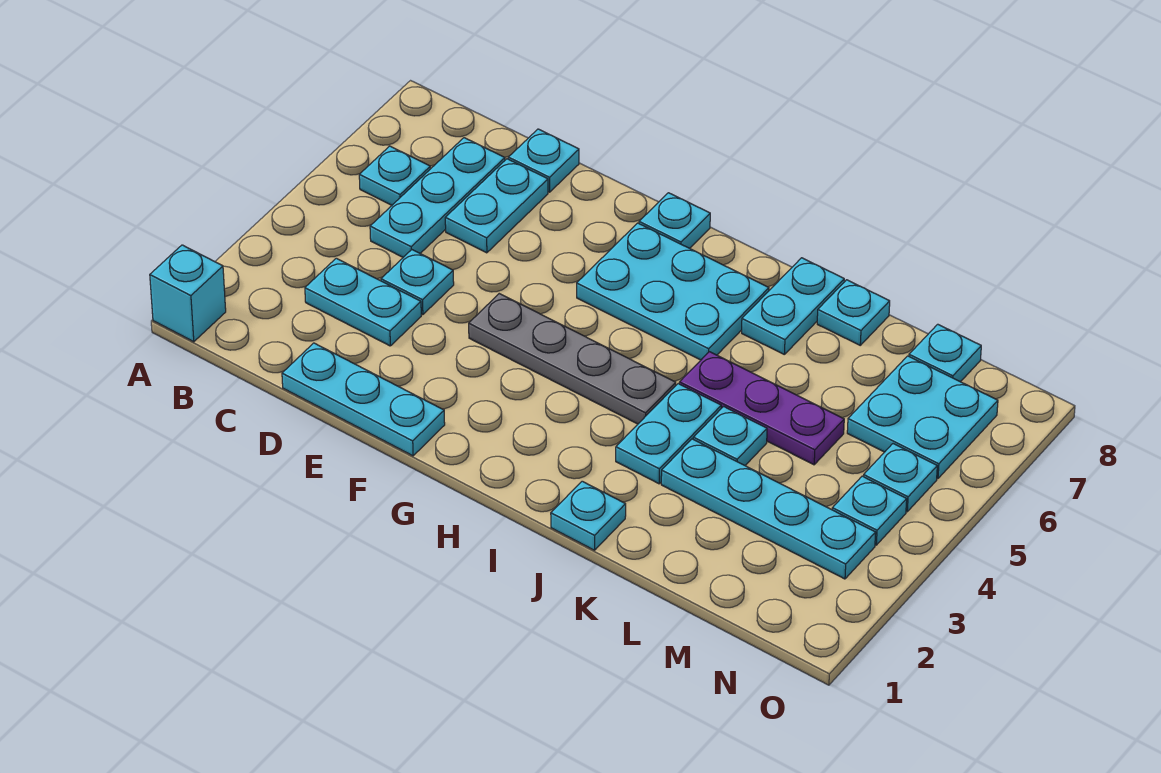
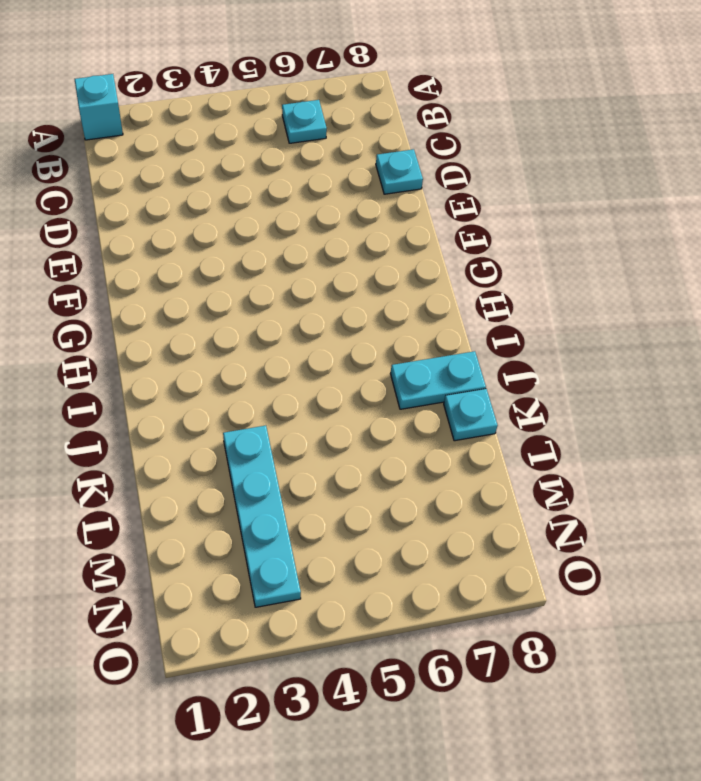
none -> cyan plate C3:D3 level 1
none -> cyan plate C5:C7 level 1
none -> cyan plate D1:F1 level 1

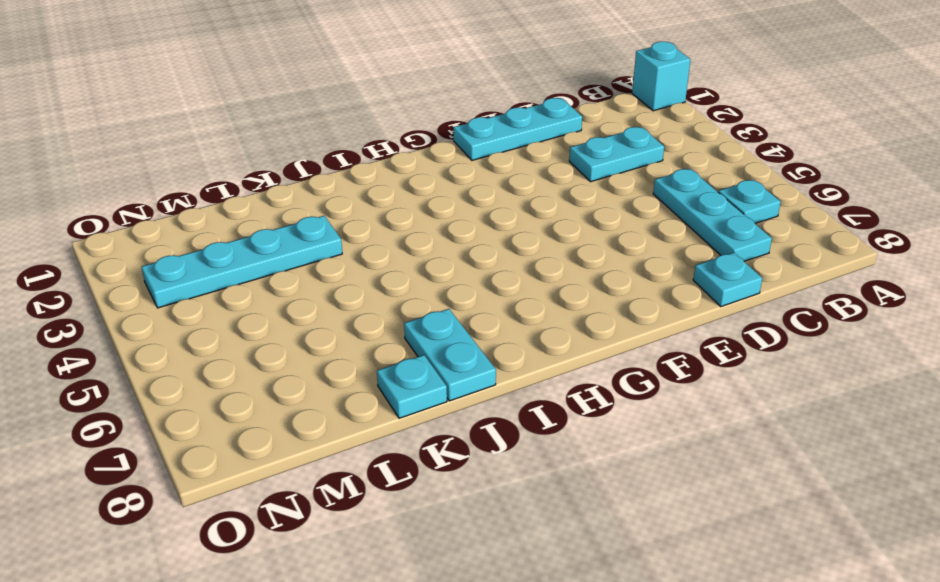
none -> cyan plate D4 level 1
none -> cyan plate D6:D7 level 1
none -> grey plate F4:I4 level 1

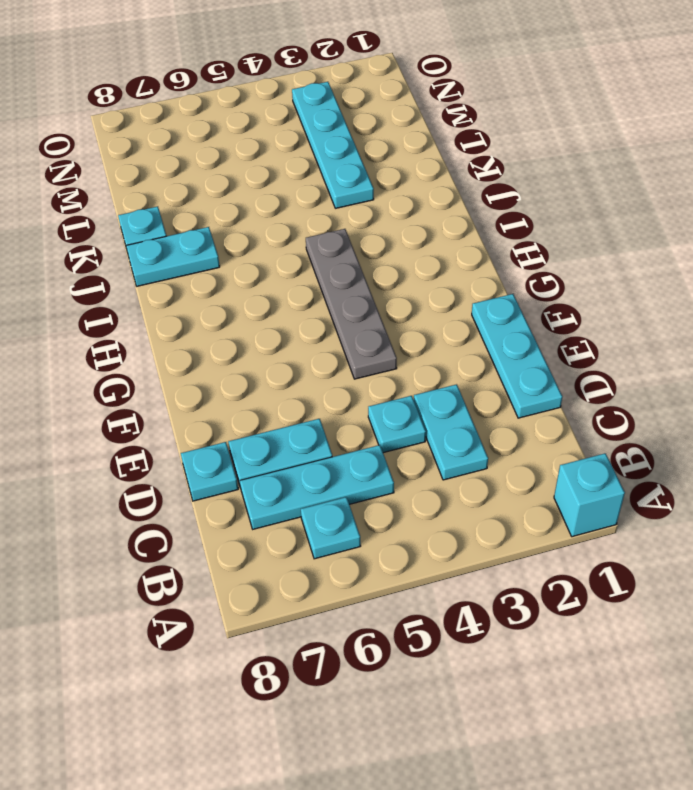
none -> cyan plate G6:I7 level 1
none -> cyan plate G8 level 1
none -> cyan plate J1 level 1

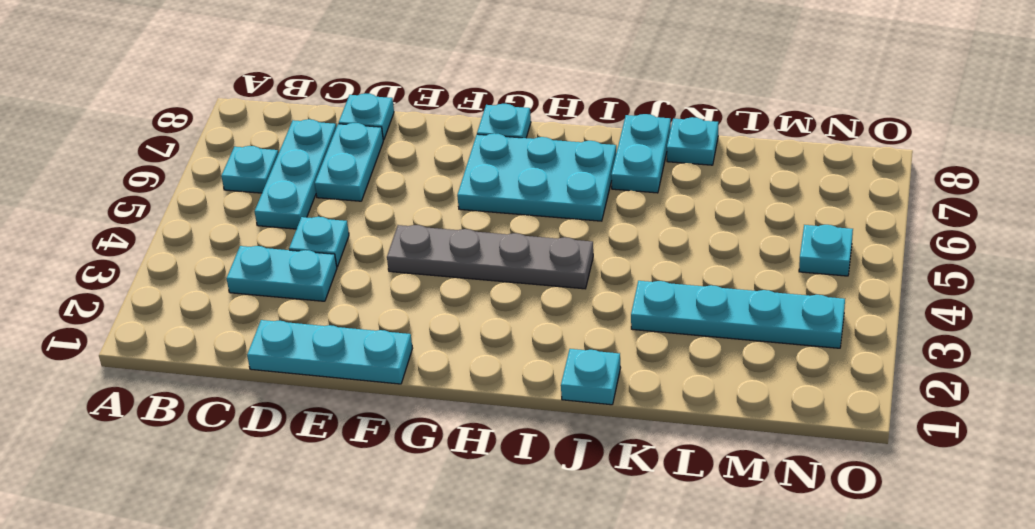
none -> cyan brick A1 level 1
none -> cyan plate J3:J4 level 1
none -> purple plate J5:L5 level 1

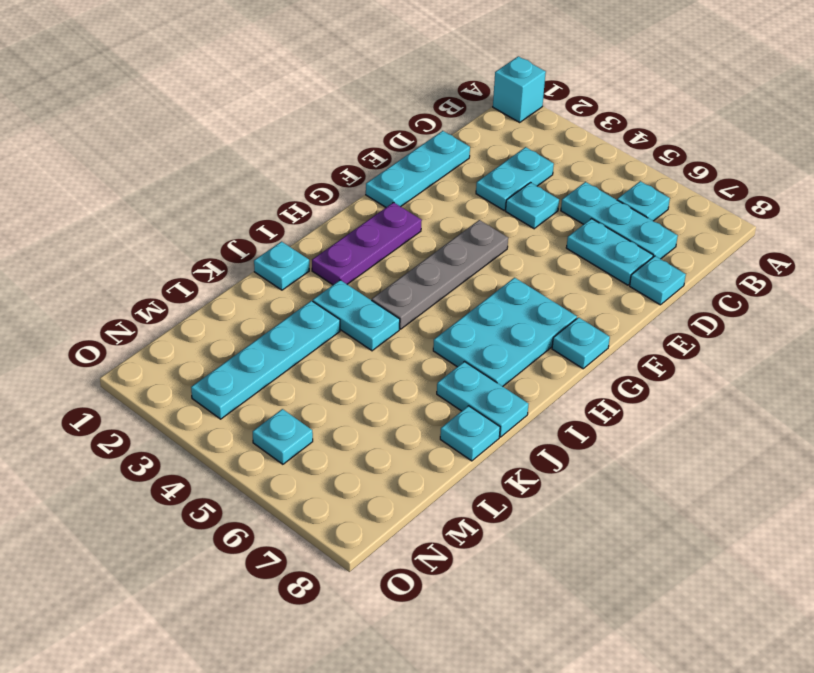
purple plate G2:I2 level 1 -> purple plate J5:L5 level 1
none -> cyan plate K4 level 1
none -> cyan plate M6:N7 level 1
none -> cyan plate M8 level 1

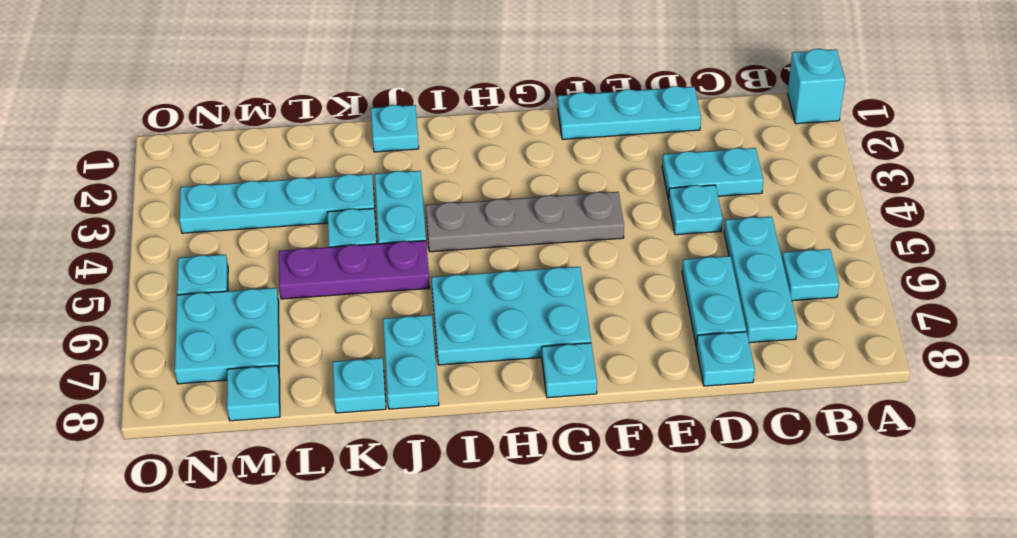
none -> cyan plate N4 level 1

